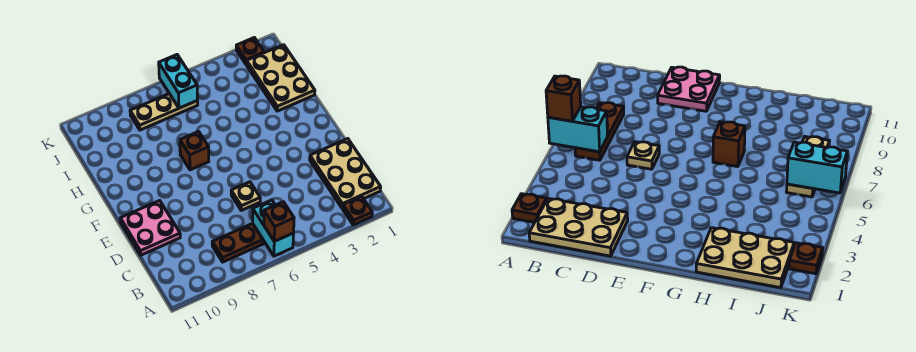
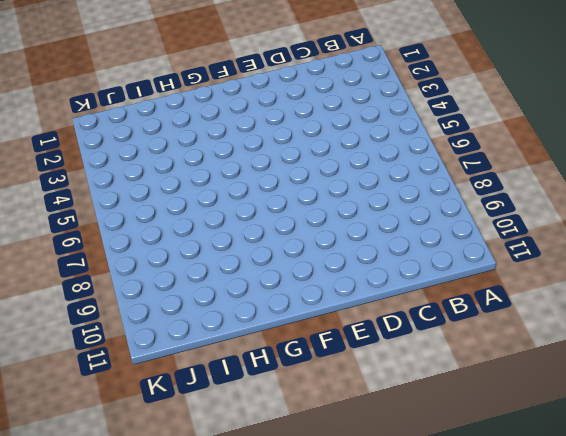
none -> brown plate A2 level 1
none -> tan plate B1:D2 level 1
none -> brown plate B6:B8 level 1

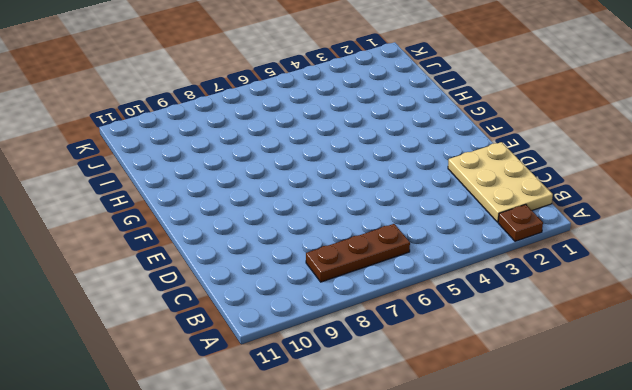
none -> tan plate D6 level 1
none -> pink plate D10:E11 level 1
none -> brown brick G7 level 1

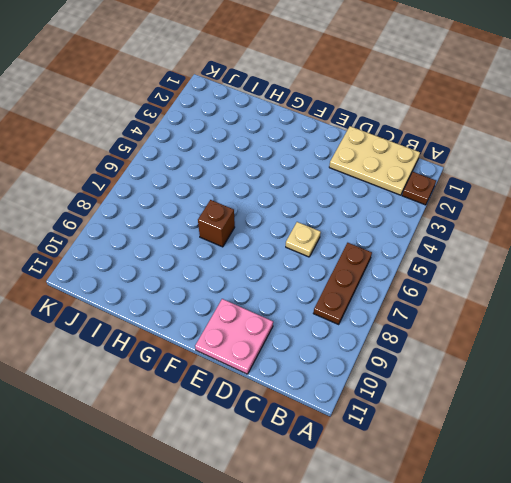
none -> tan plate H1:J2 level 1
none -> tan plate J6:J8 level 1
none -> brown plate K2 level 1

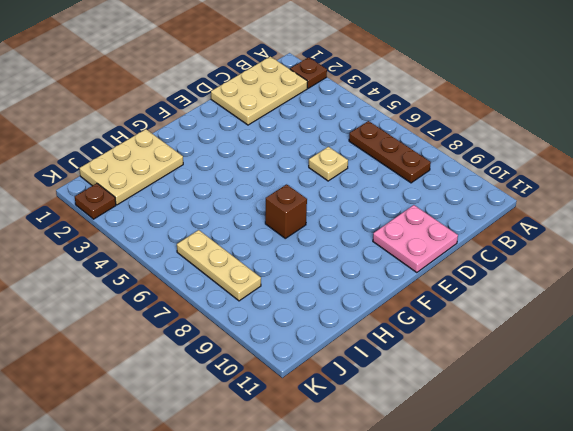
none -> cyan brick A6:B6 level 2
none -> cyan brick J6:K6 level 2
none -> brown brick A6 level 3

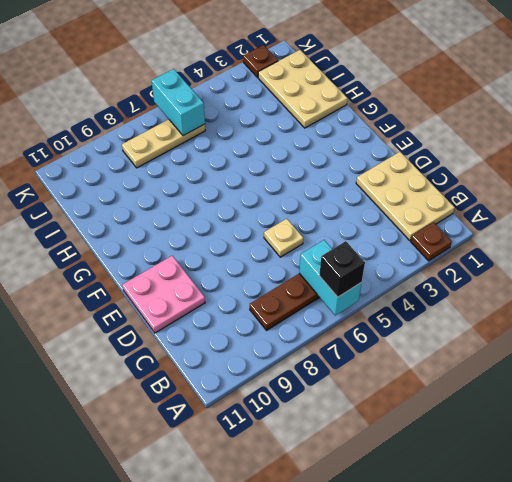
black brick A6 level 3 -> brown brick A6 level 3
none -> brown brick G7 level 1

